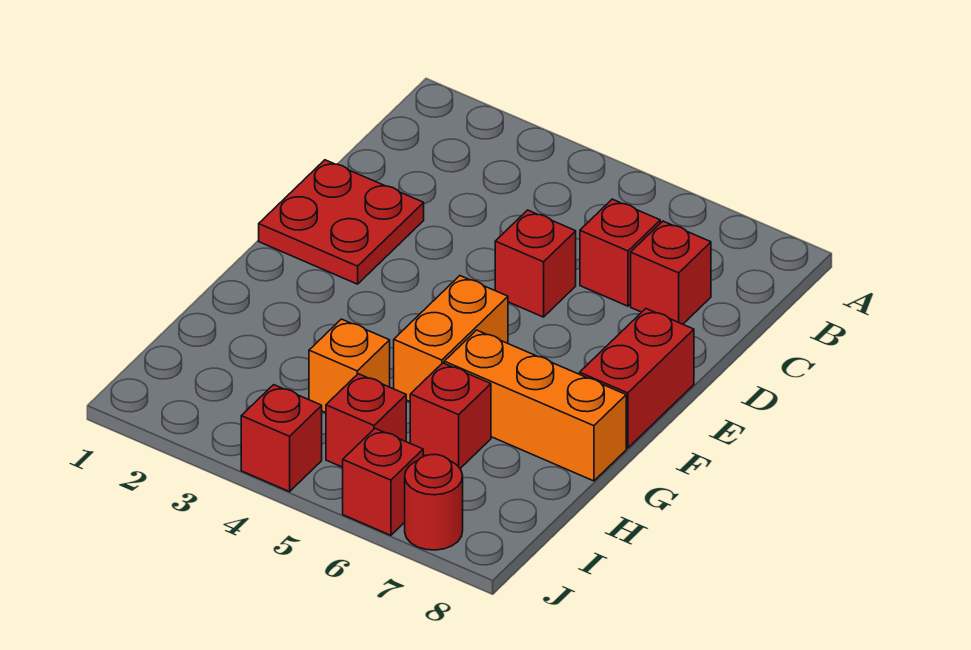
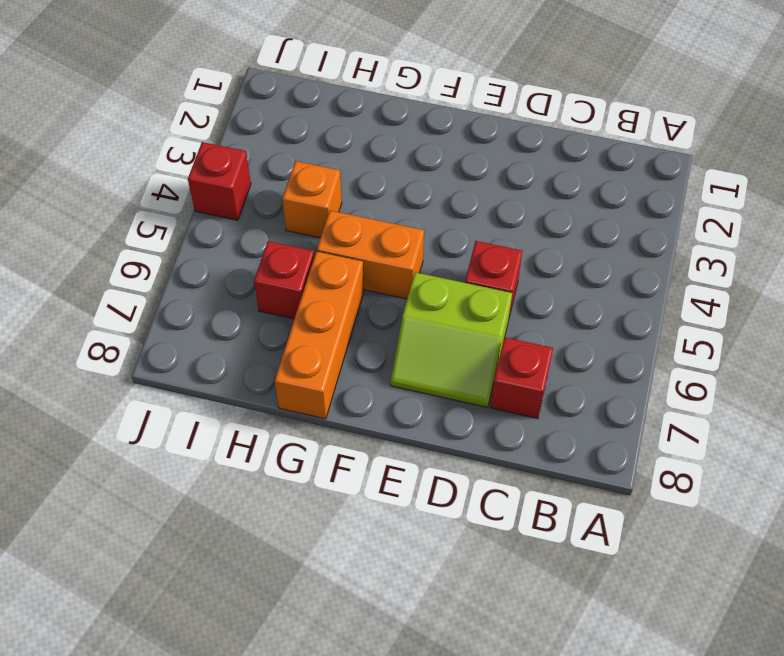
lime slope D6:E7 level 1 top 6 -> none
none -> red brick C6 level 1
none -> red plate D1:E2 level 1
none -> red brick E8:F8 level 1

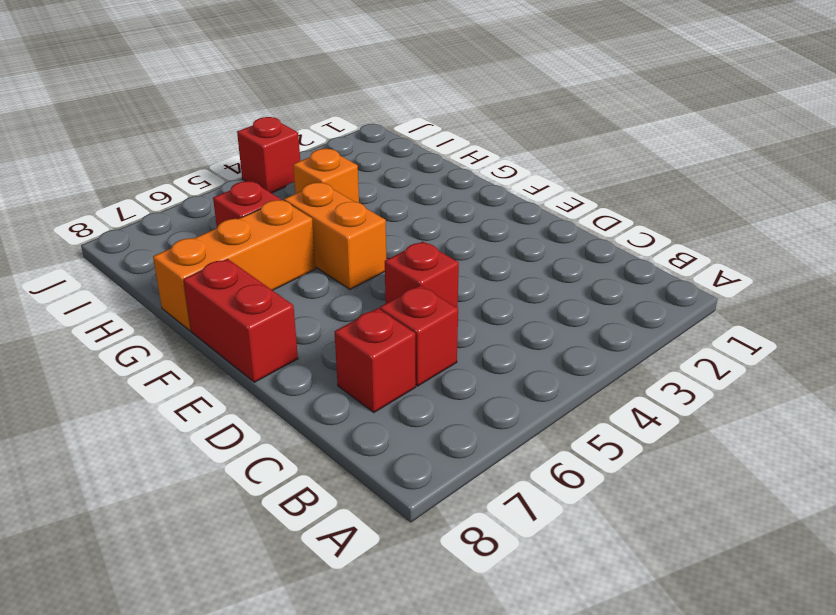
none -> red plate D1:E2 level 1
none -> red brick I5 level 1
none -> red brick J6 level 1

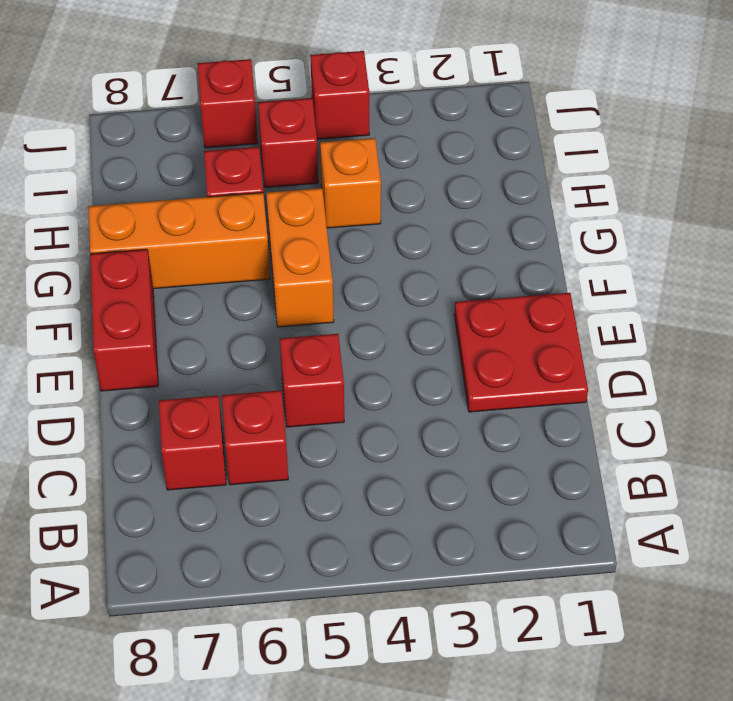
none -> red round brick J7 level 1

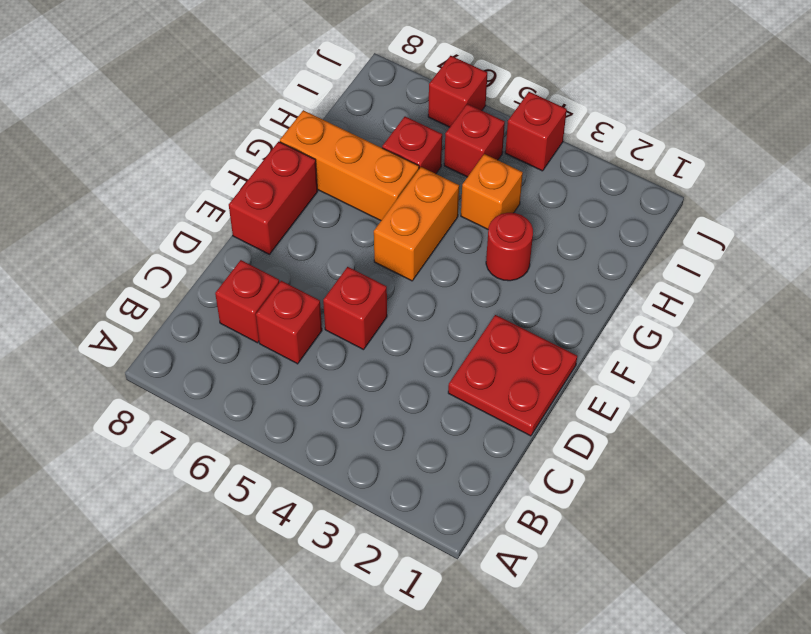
red round brick G3 level 1 -> red round brick J7 level 1

